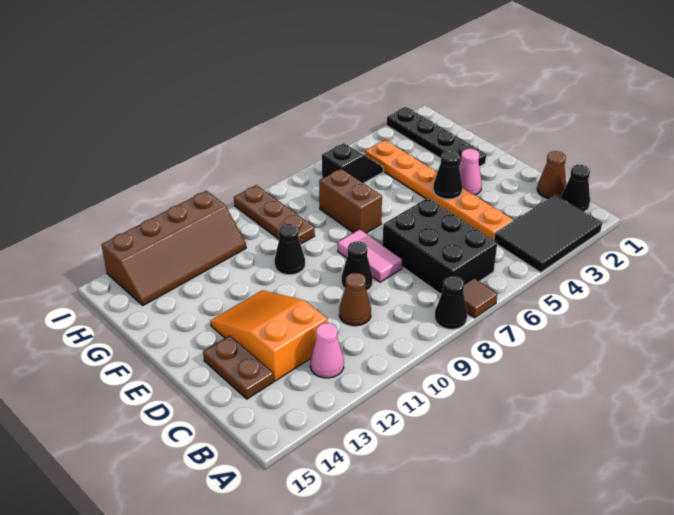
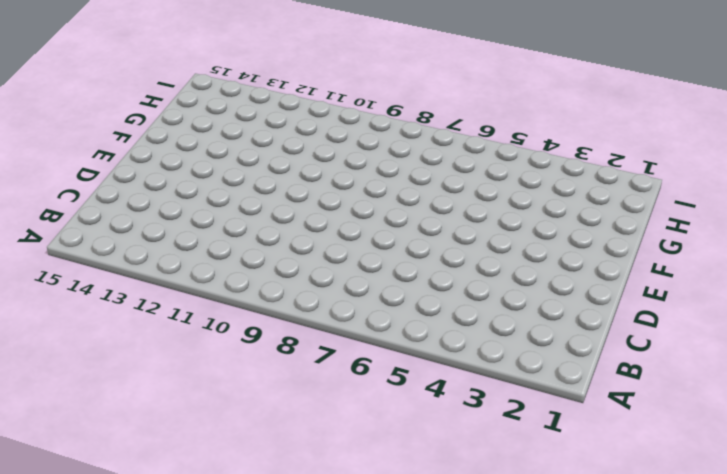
none -> black tile A2:B4 level 1
none -> brown tile A7 level 1
none -> black cone A8 level 1

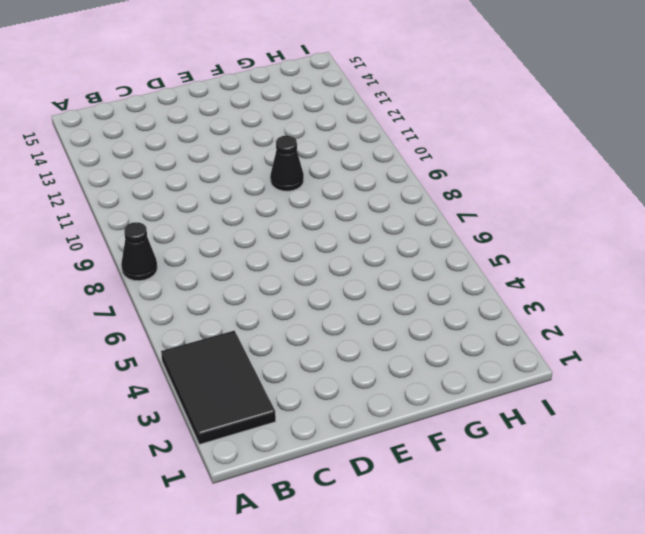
none -> brown tile A7 level 1
none -> black cone B1 level 1
none -> black brick B6:D7 level 1

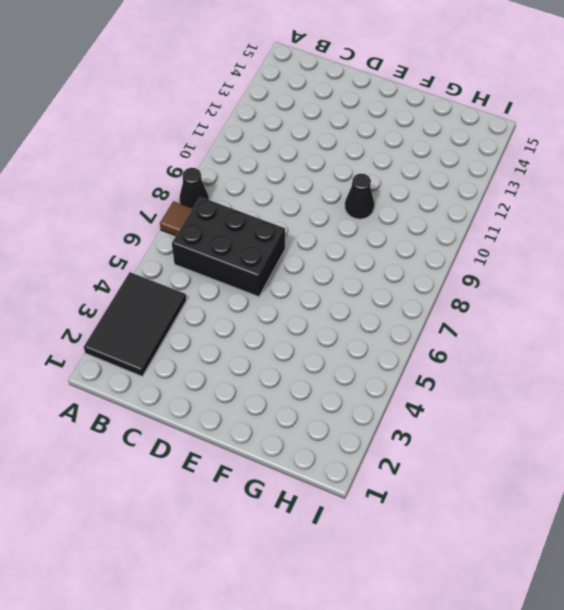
none -> black cone B1 level 1
none -> pink cone B12 level 1
none -> brown cone C1 level 1

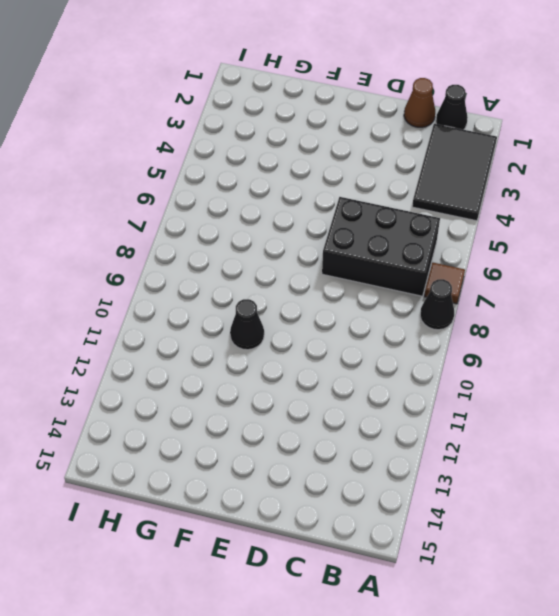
none -> pink cone B12 level 1
none -> orange plate C4:H4 level 1
none -> brown cone C10 level 1

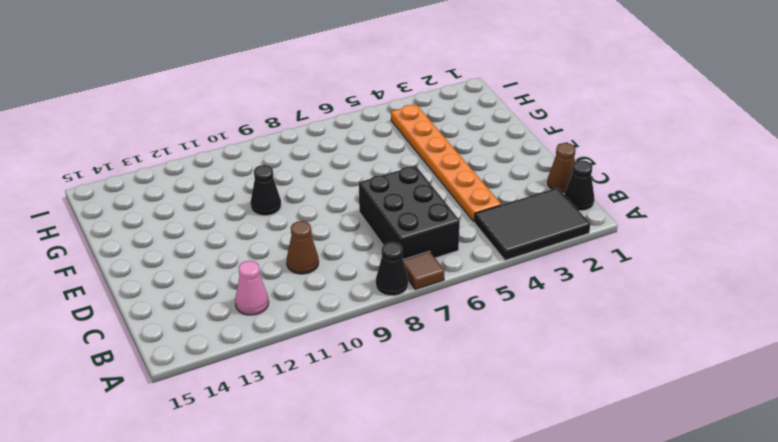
none -> orange slope C12:E13 level 1 top C
none -> brown plate C14:D14 level 1
none -> pink tile D8:E8 level 1

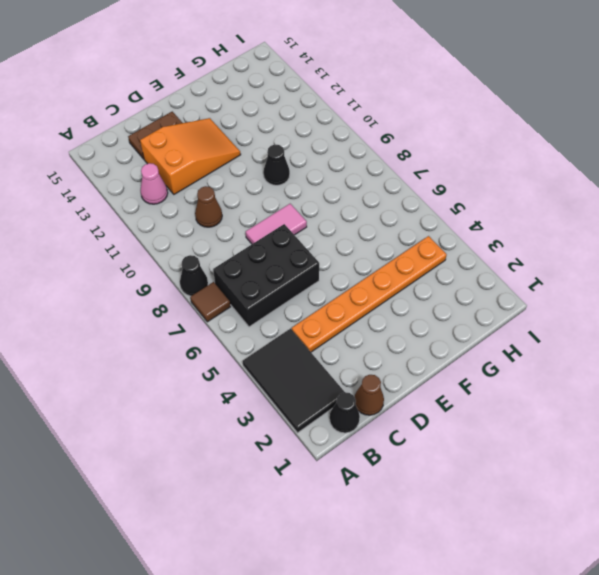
none -> black cone D9 level 1
none -> pink cone E3 level 1
none -> black plate F2:I2 level 1

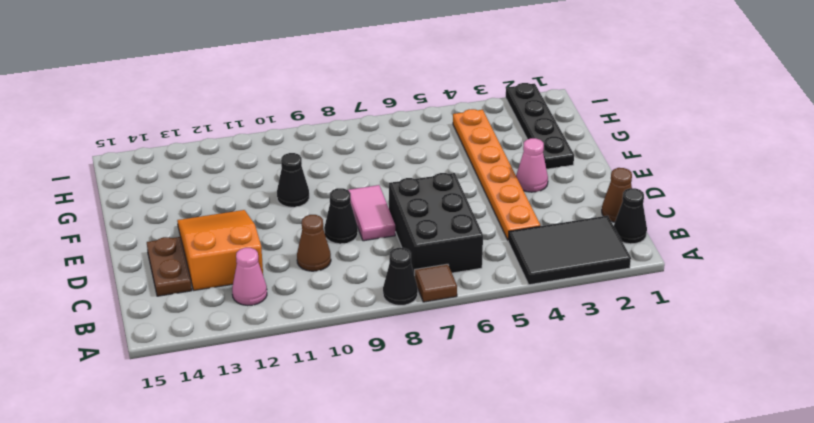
none -> brown brick F7:G7 level 1
none -> brown plate G9:I9 level 1
none -> black slope H5:H6 level 1 top 6

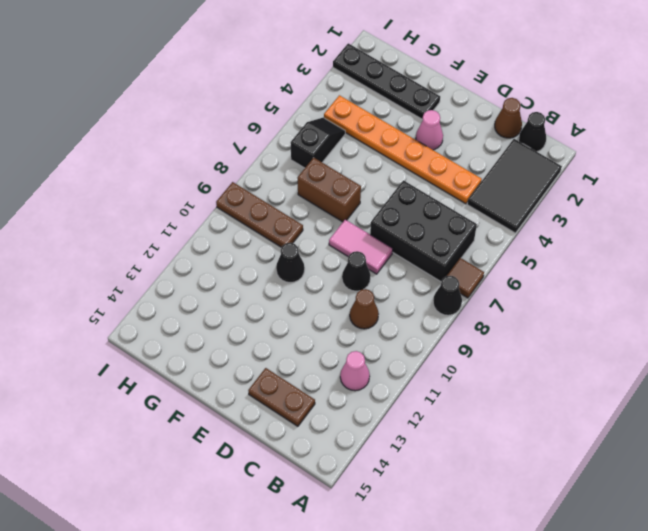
none -> orange slope C12:E13 level 1 top C
none -> brown slope H11:I14 level 1 top I
none -> black cone E4 level 2

